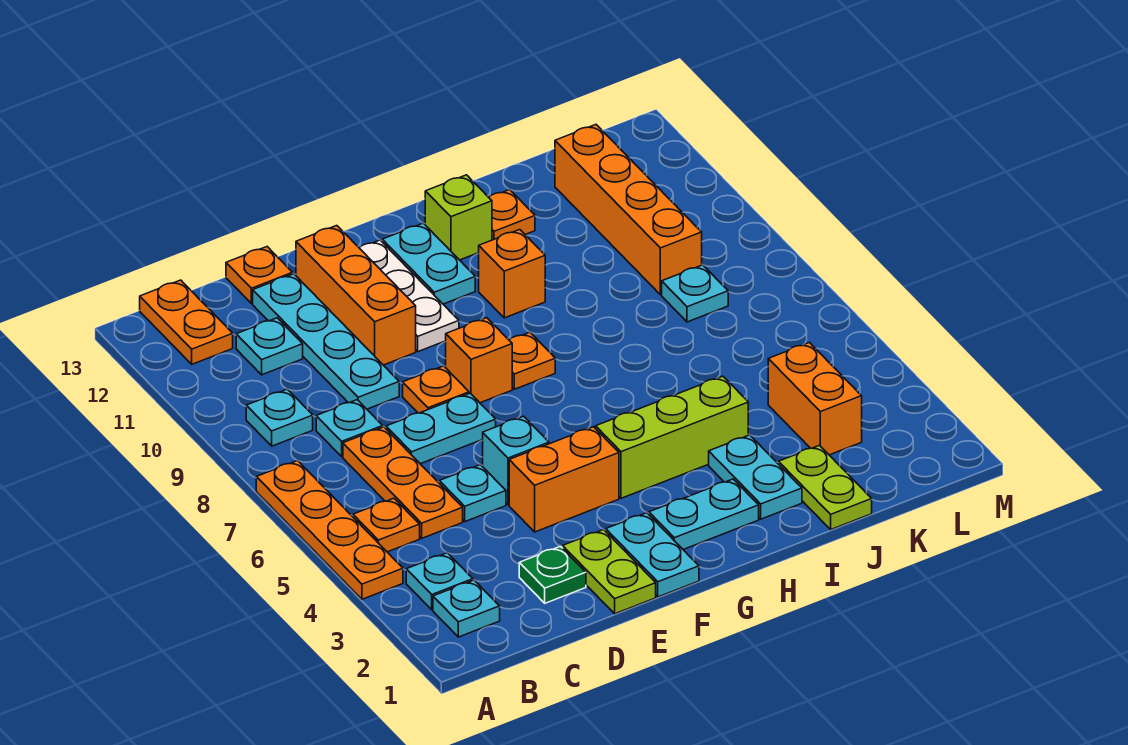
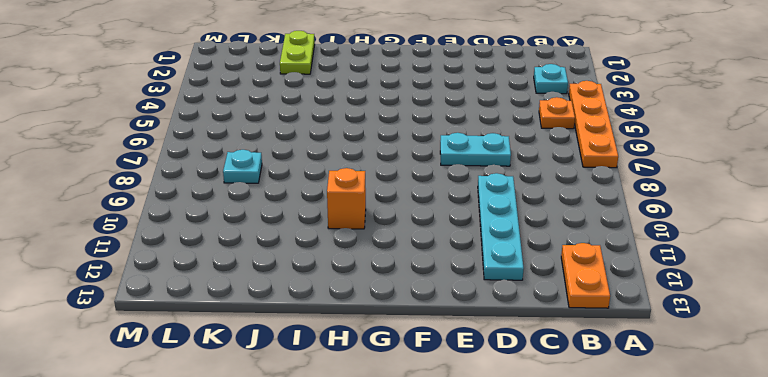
none -> cyan plate B2 level 1
none -> cyan plate B9 level 1
none -> orange plate C5:C7 level 1
none -> cyan plate C8 level 1

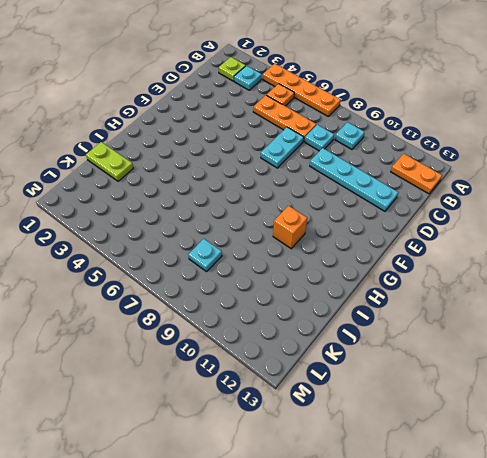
lime plate B2 level 1 -> cyan plate B2 level 1
none -> cyan plate C11 level 1
none -> green plate D2 level 1
none -> cyan plate D5 level 1
none -> orange plate D13 level 1

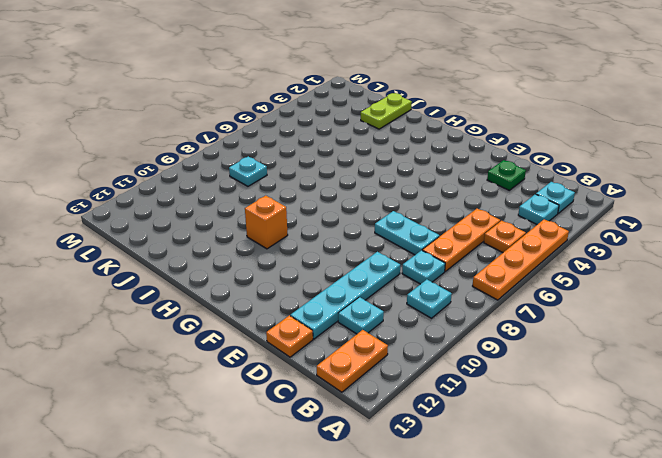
none -> cyan plate D5 level 1
none -> lime plate E1:E2 level 1
none -> orange brick E4:F4 level 1
none -> cyan brick E5 level 1

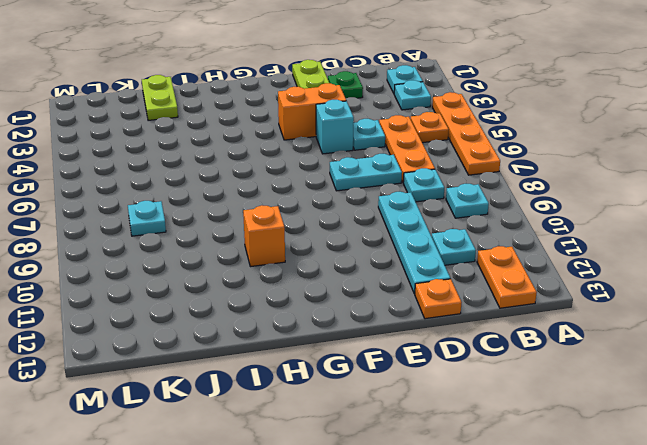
none -> orange plate E8 level 1
none -> orange brick E10:E12 level 1
none -> cyan plate F1:F2 level 1
none -> orange brick F8 level 1

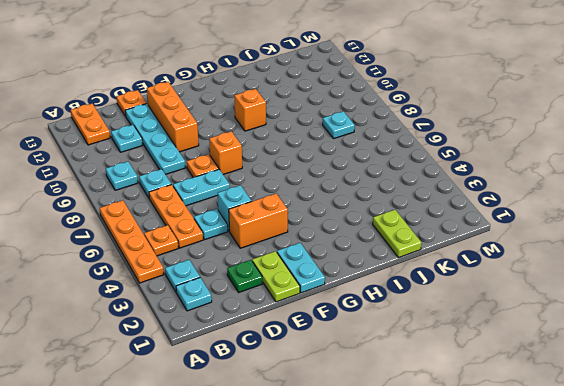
none -> white plate F10:F12 level 1
none -> cyan plate G2:H2 level 1
none -> lime brick G4:I4 level 1
none -> orange plate G8 level 1

